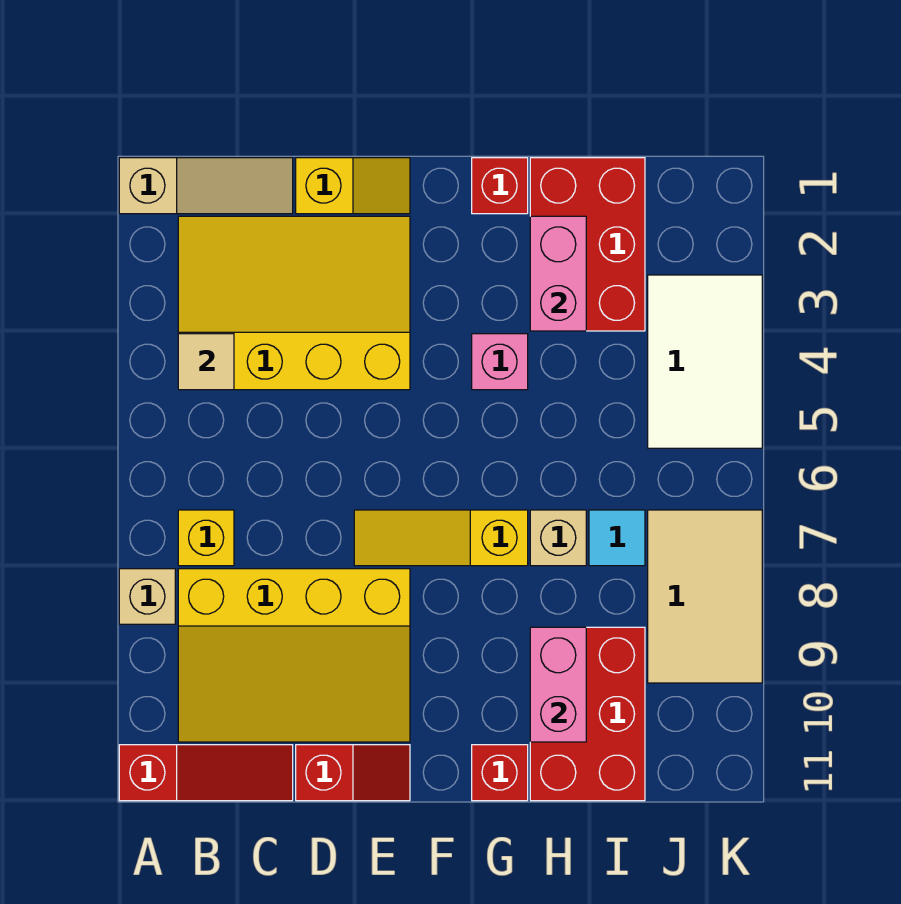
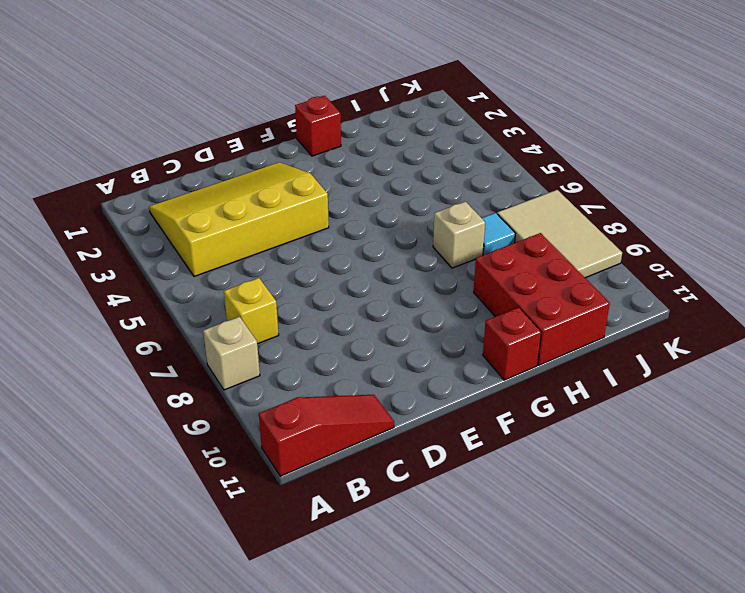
none -> tan slope A1:C1 level 1 top A
none -> yellow slope B8:E10 level 1 top 8
none -> yellow slope D1:E1 level 1 top D

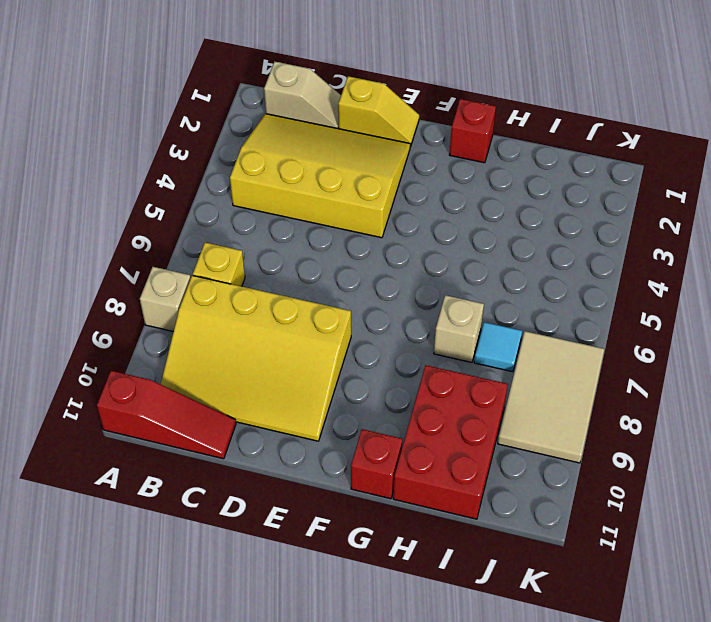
tan slope B1:C1 level 1 top B -> tan slope A1:C1 level 1 top A
none -> red slope D11:E11 level 1 top D
none -> yellow slope E7:G7 level 1 top G
none -> pink brick G4 level 1

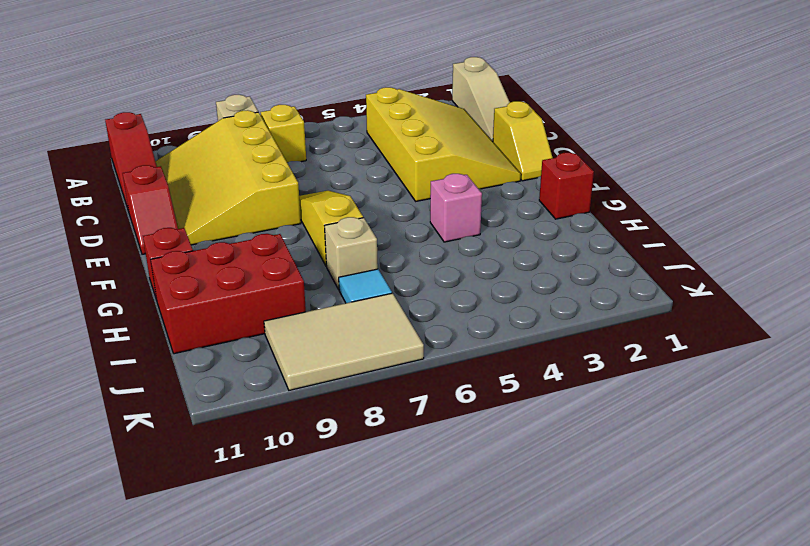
none -> red brick H1:I3 level 1
none -> white tile J3:K5 level 1
none -> tan tile B4 level 2

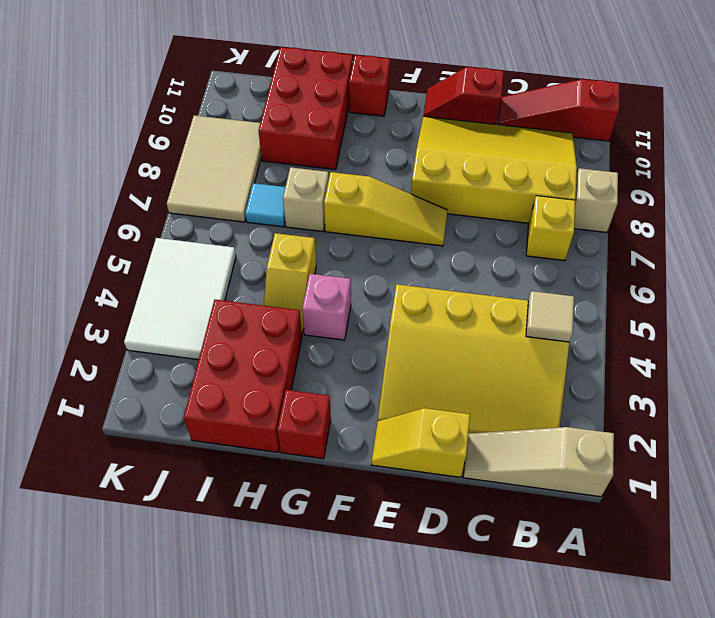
yellow slope H4:H5 level 1 top 5 -> none
none -> pink brick H2:H3 level 2
none -> pink brick H9:H10 level 2

